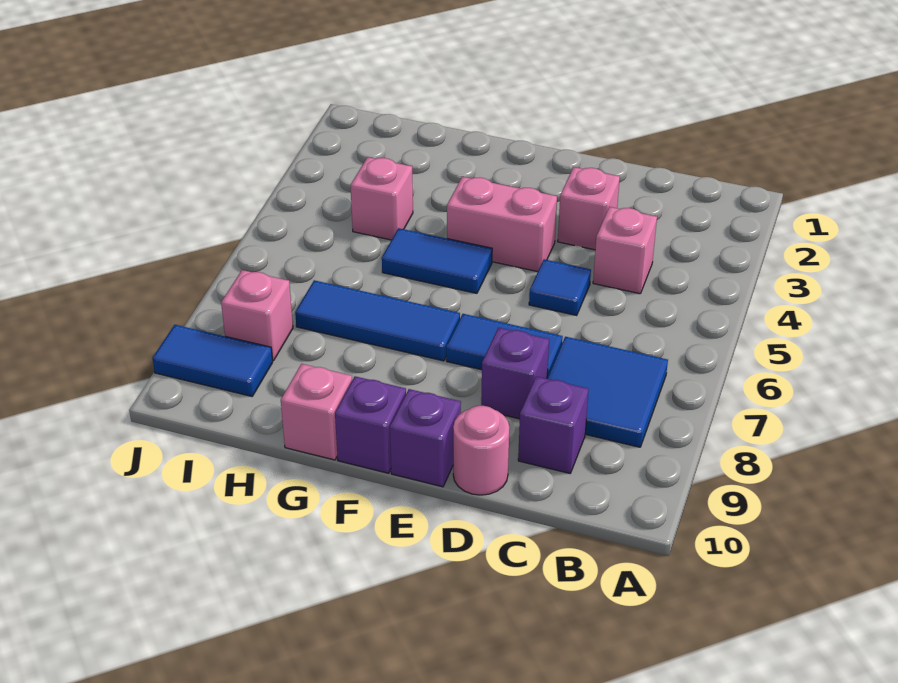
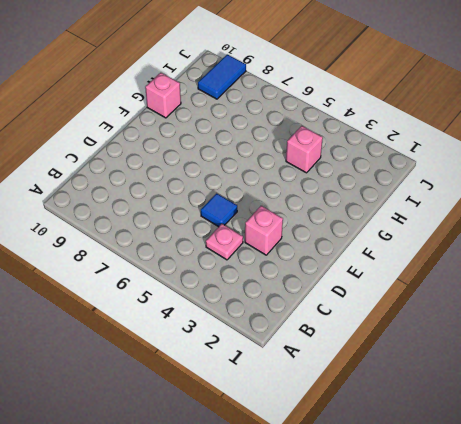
pink plate C4 level 1 -> pink brick C4 level 1
none -> blue tile B7:C8 level 1
none -> purple brick C9 level 1
none -> blue tile D7:E7 level 1

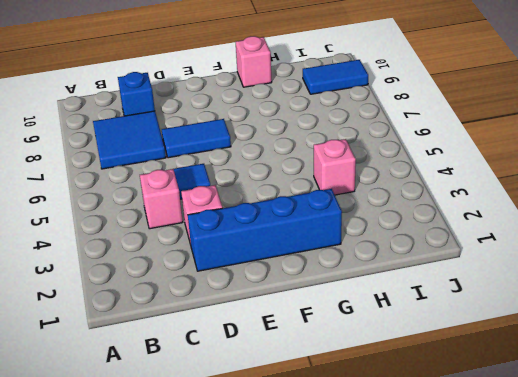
blue brick C9 level 1 -> purple brick C9 level 1
blue brick D2:G2 level 1 -> none
none -> purple brick D8 level 1
none -> pink round brick D10 level 1
none -> pink brick E4:F4 level 1

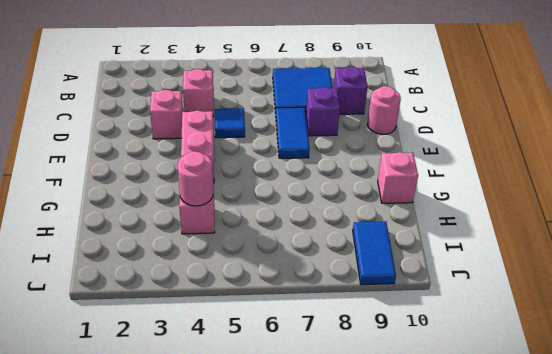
pink round brick H4 level 2 -> none
none -> purple brick E10 level 1
none -> blue tile F5:G5 level 1
none -> blue tile F7:H7 level 1

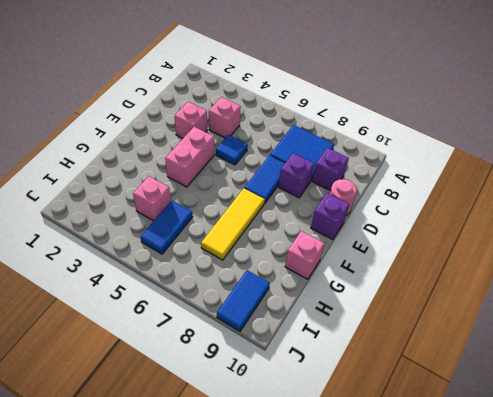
yellow tile F7:H7 level 1 -> blue tile F7:H7 level 1
blue tile H5:I5 level 1 -> blue tile F5:G5 level 1
none -> purple brick F10 level 1
none -> pink brick I8 level 1

